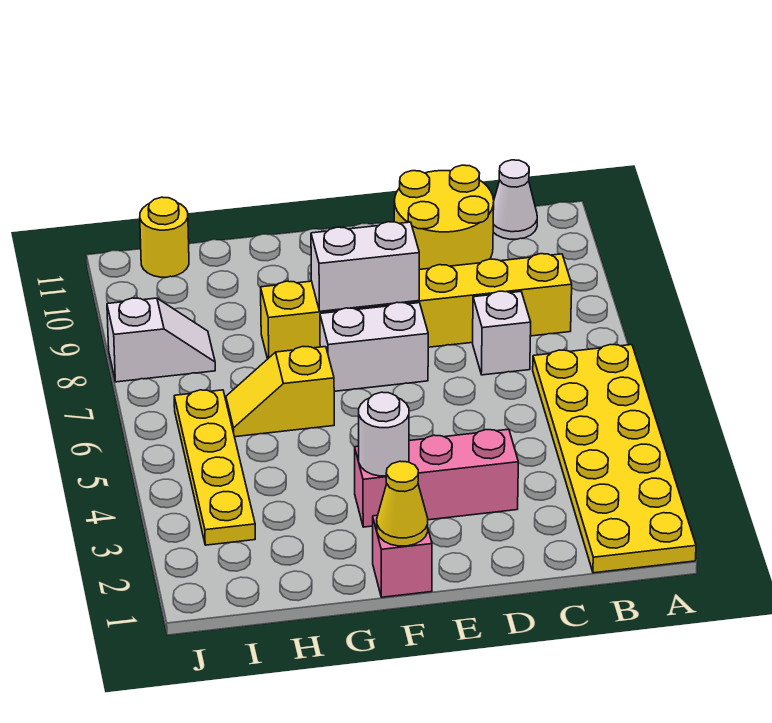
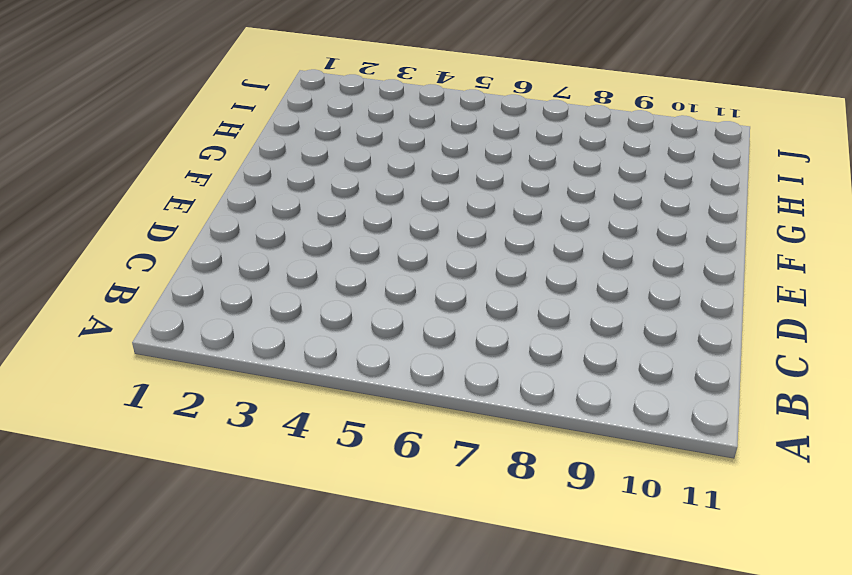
none -> yellow plate A1:B6 level 1
none -> yellow brick B8:G8 level 1
none -> white cone B11 level 1

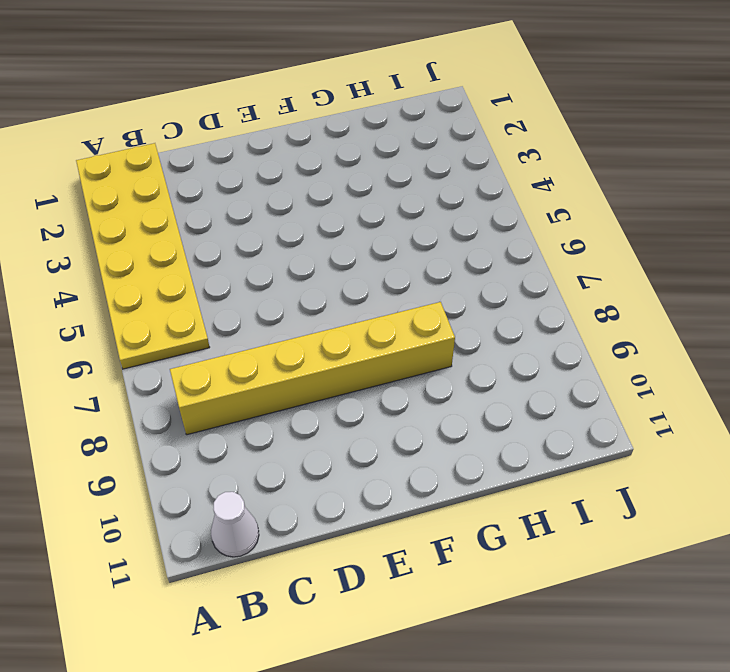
none -> white brick C7 level 1
none -> yellow round brick C10:D11 level 1
none -> pink brick D3:F3 level 1

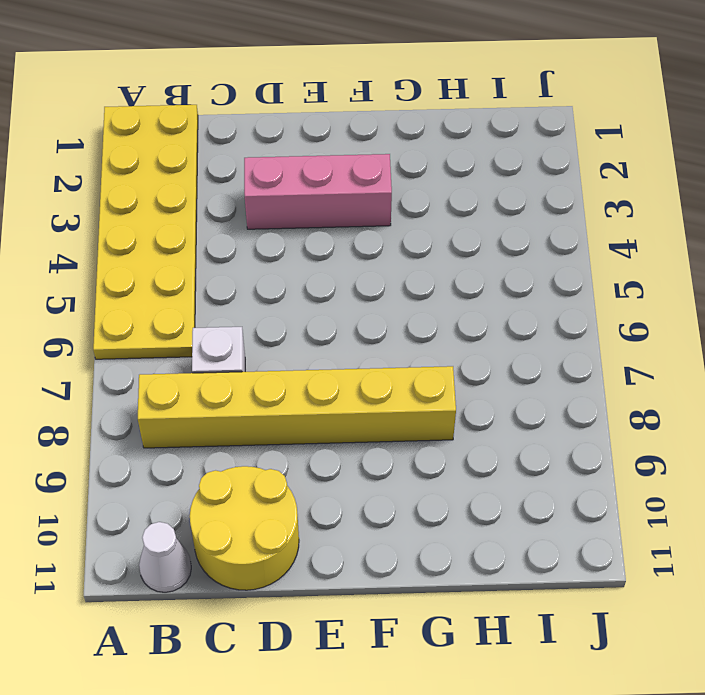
none -> white brick E7:F7 level 1
none -> pink brick F1 level 1
none -> yellow slope G6:H6 level 1 top G

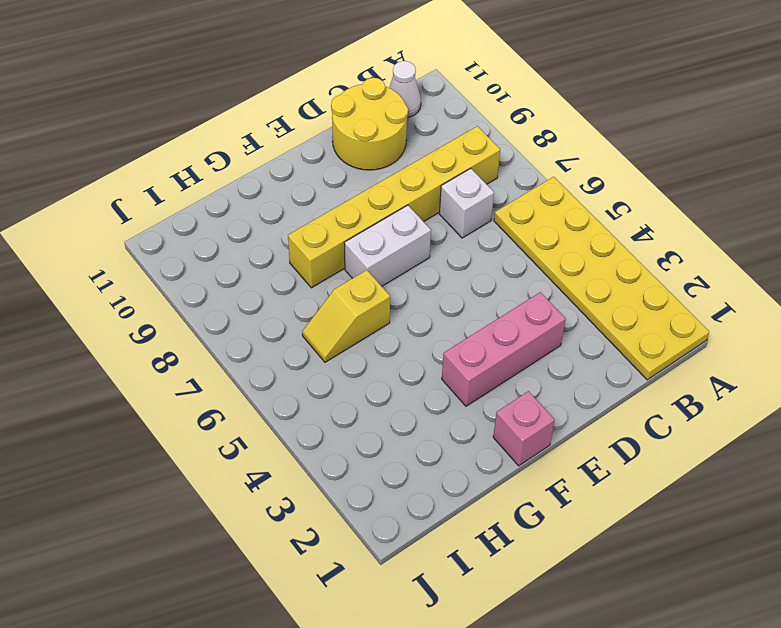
none -> yellow plate I3:I6 level 1
none -> white slope I8:J8 level 1 top J
none -> yellow round brick I11 level 1

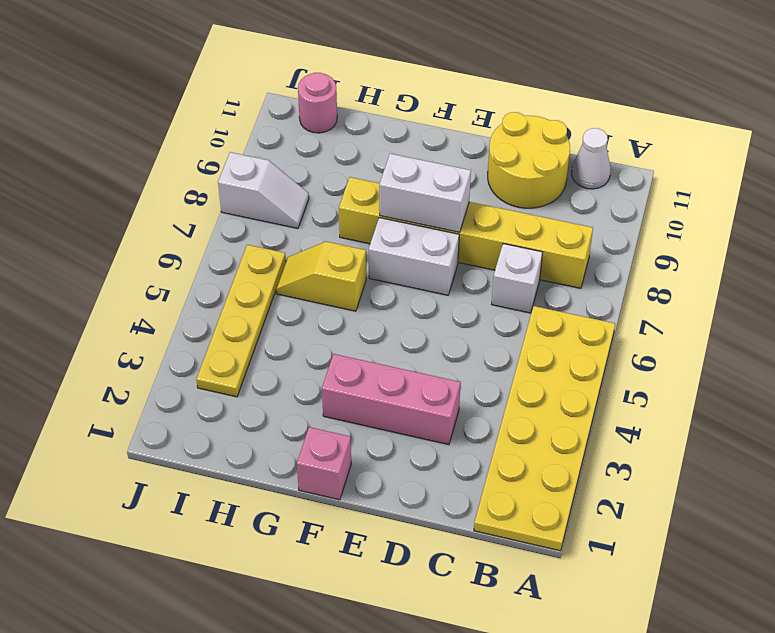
pink round brick I11 level 1 -> yellow round brick I11 level 1
none -> yellow cone F1 level 2
none -> white round brick F3 level 2

